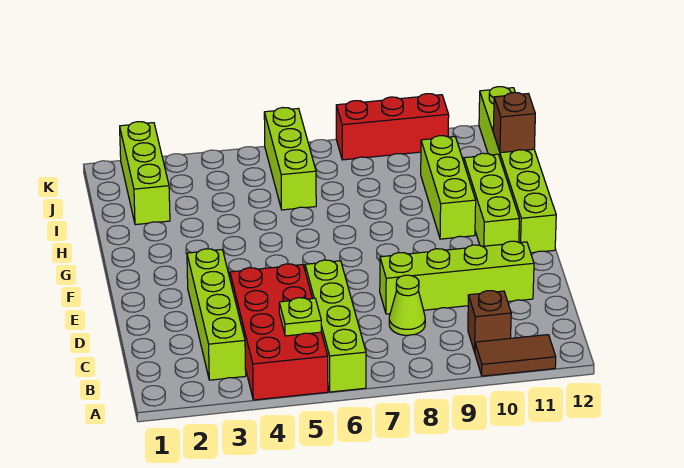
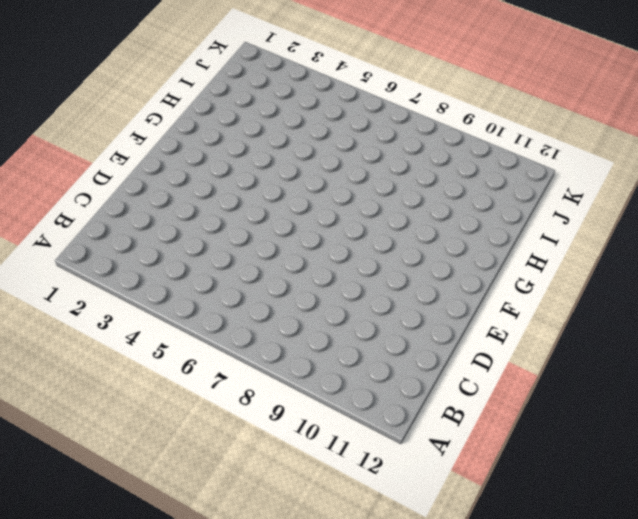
none -> red brick A4:D5 level 1
none -> lime brick A6:D6 level 1
none -> brown tile A10:A11 level 1

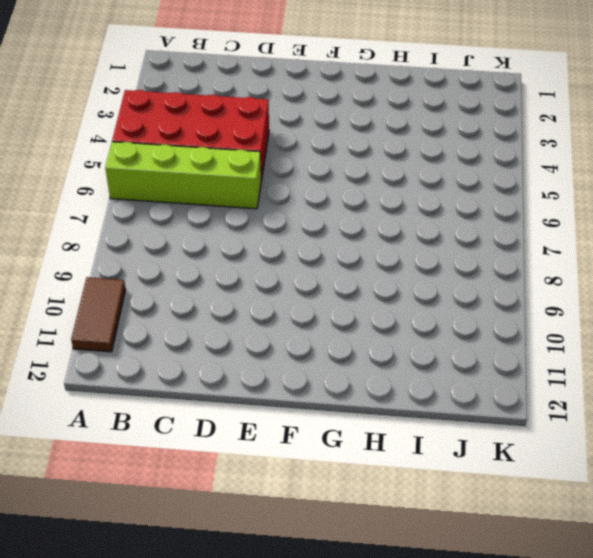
none -> lime brick B3:E3 level 1
none -> brown brick B10 level 1
none -> lime cone C8 level 1

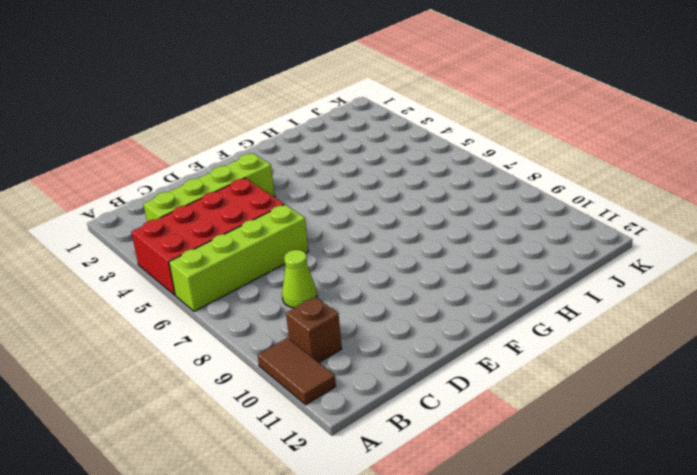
none -> lime brick D8:D11 level 1
none -> lime brick F11:H11 level 1
none -> lime brick F12:K12 level 1

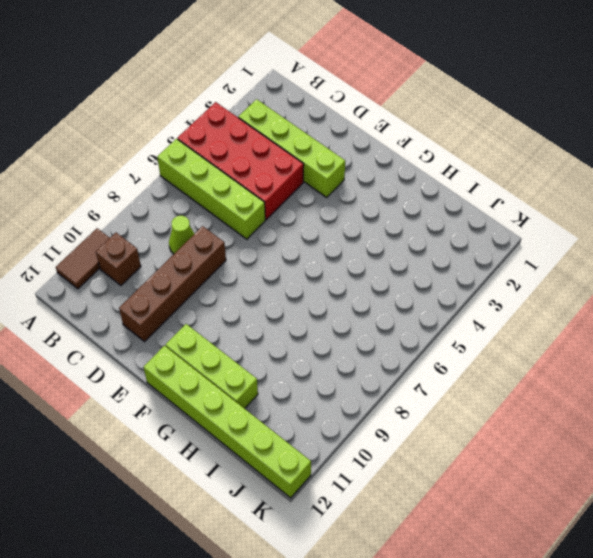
brown brick D8:D11 level 1 -> lime brick D8:D11 level 1
none -> lime brick G10:I10 level 1
none -> lime brick I2:K2 level 1
none -> lime brick I6:K6 level 1

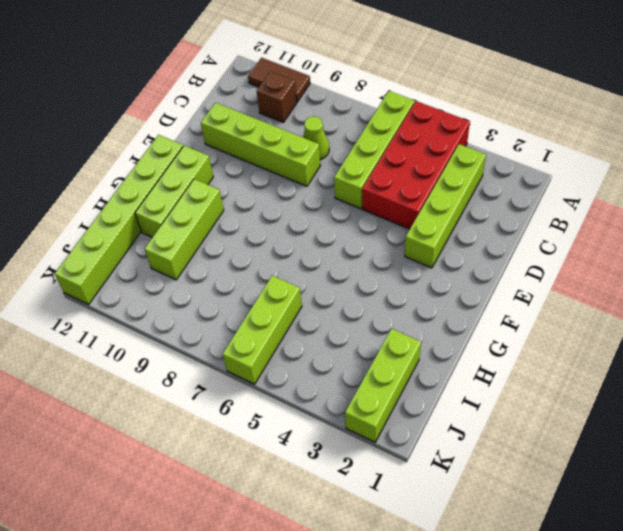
none -> red brick K8:K10 level 1
none -> lime plate B5 level 2
none -> brown brick I12 level 2

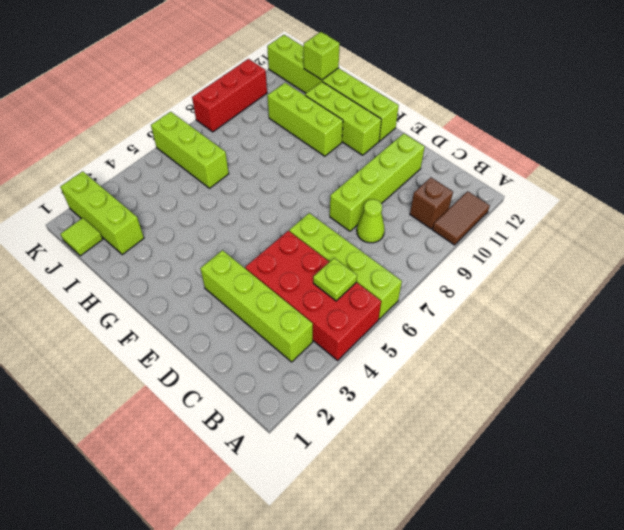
lime brick I12 level 2 -> brown brick I12 level 2
lime tile J1 level 1 -> none

